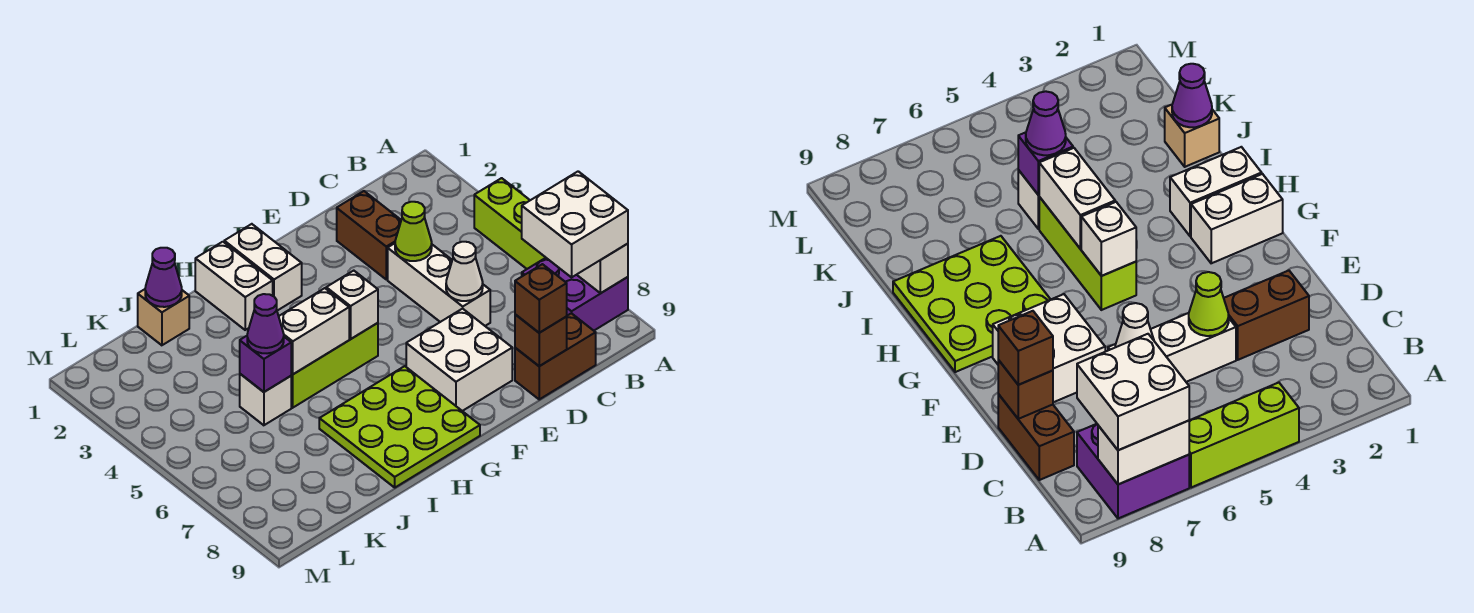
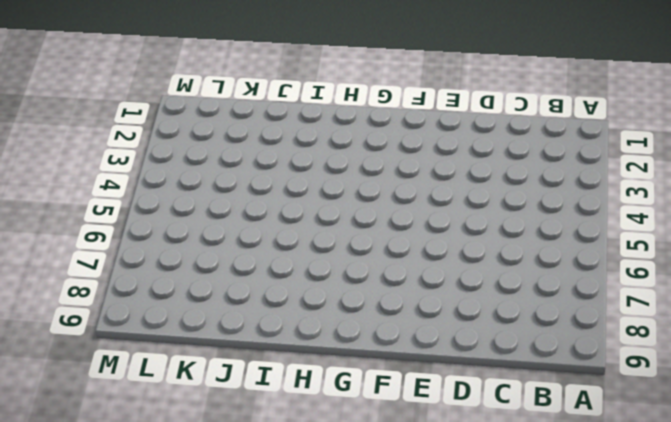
none -> lime brick A4:A6 level 1
none -> purple brick A7:B8 level 1
none -> brown brick C9:D9 level 1

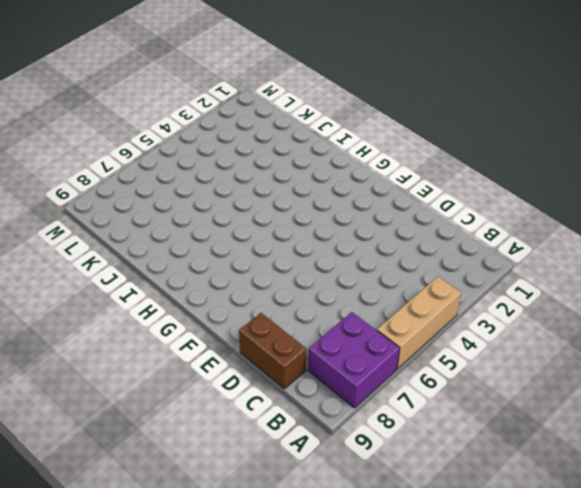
tan brick A4:A6 level 1 -> lime brick A4:A6 level 1
none -> brown brick D2:D3 level 1
none -> white brick D4:D6 level 1
none -> white brick E7:F8 level 1

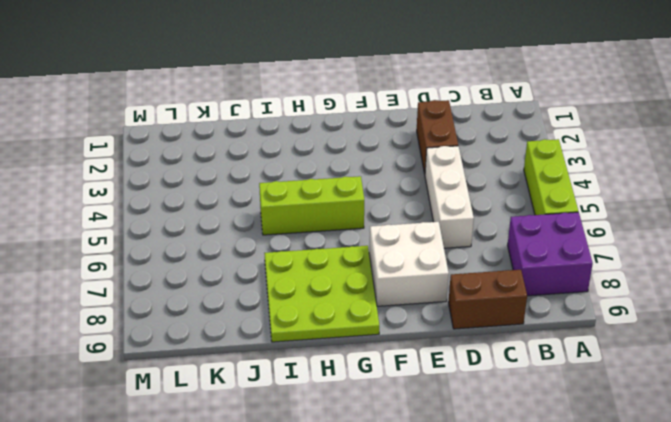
none -> white brick G1:G2 level 1
none -> white brick H1:H2 level 1
none -> tan brick J1 level 1

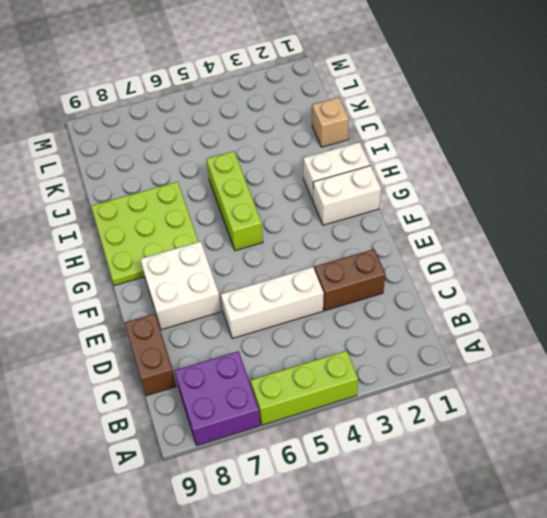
none -> white brick J5 level 1
none -> white brick A7:A8 level 2
none -> lime cone D4 level 2

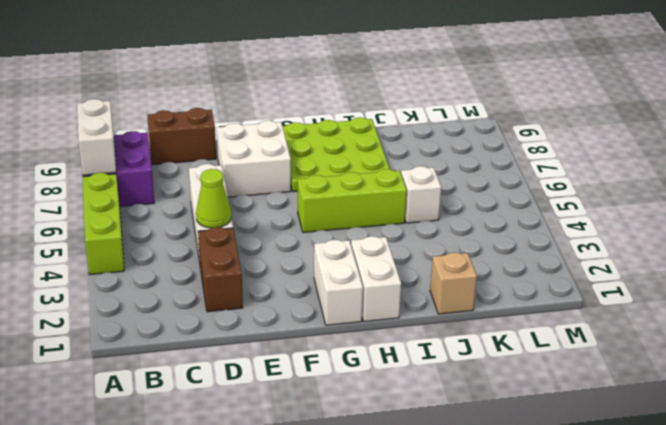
none -> white cone D6 level 2
none -> brown brick D9 level 2
none -> white brick G5 level 2

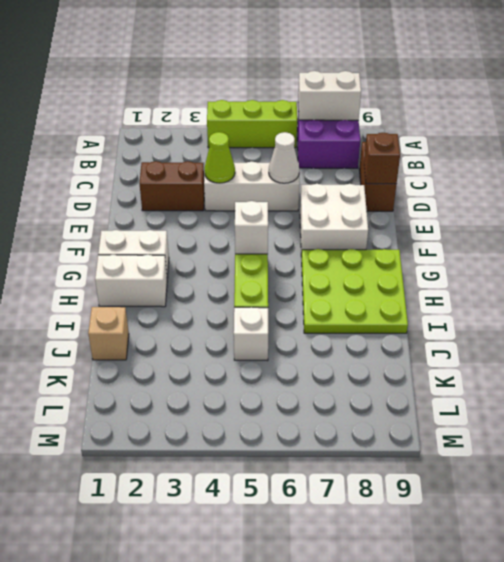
none -> white brick H5:I5 level 2
none -> purple cone J1 level 2
none -> purple brick J5 level 2

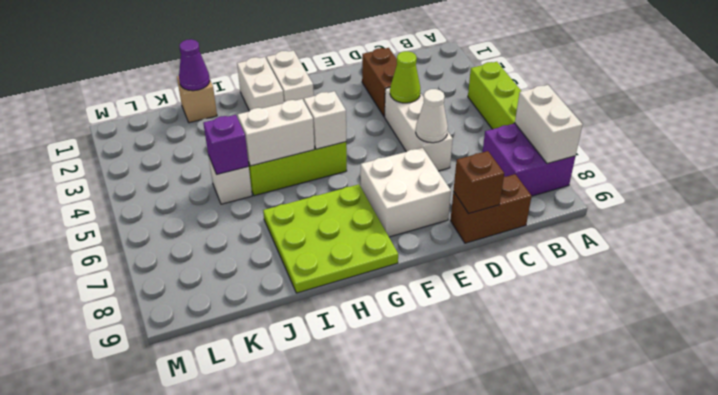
none -> white brick A7:B8 level 3
none -> brown brick D9 level 3
none -> purple cone J5 level 3

